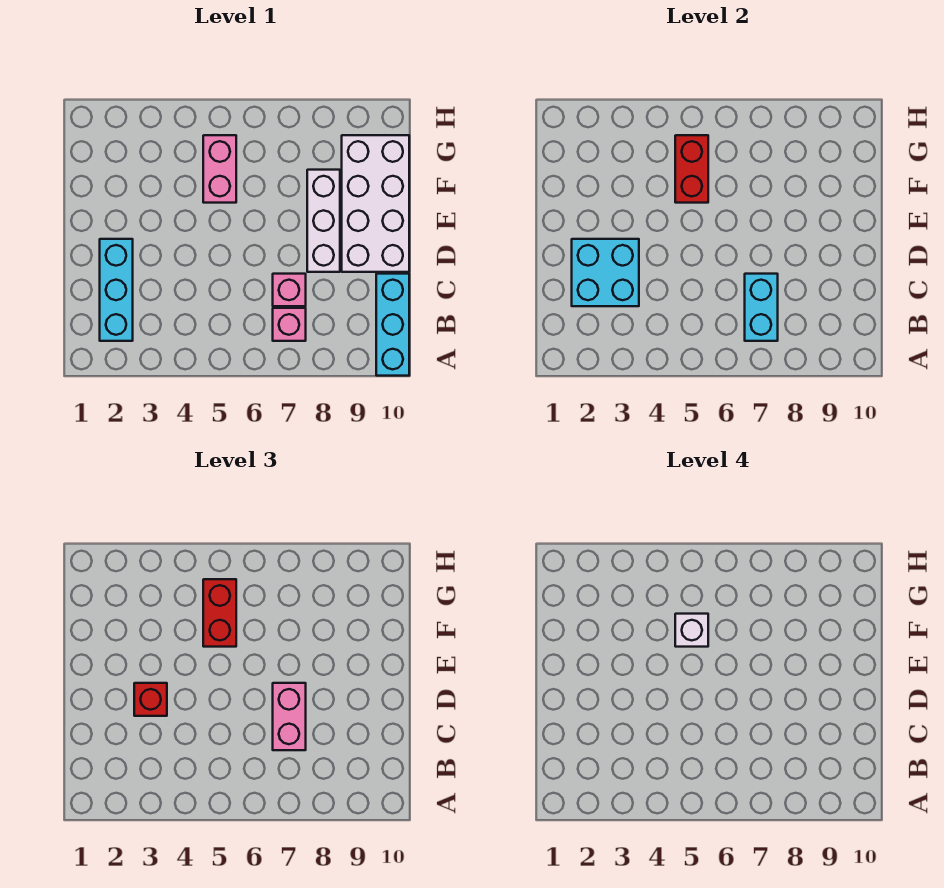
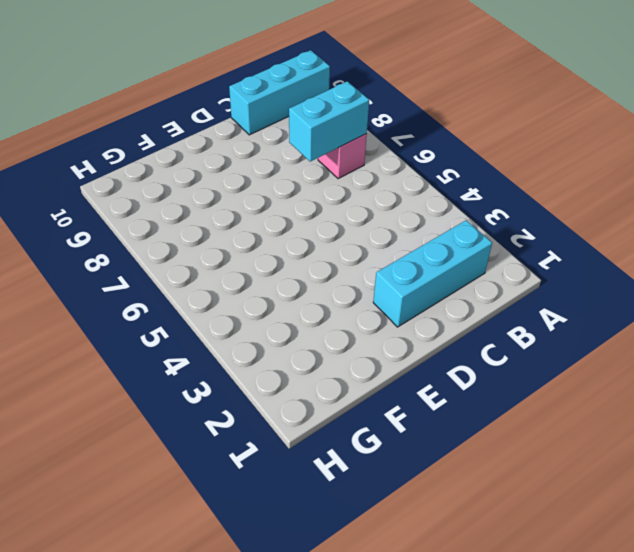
none -> pink brick C7 level 1
none -> white brick D8:F8 level 1
none -> white brick D9:G10 level 1

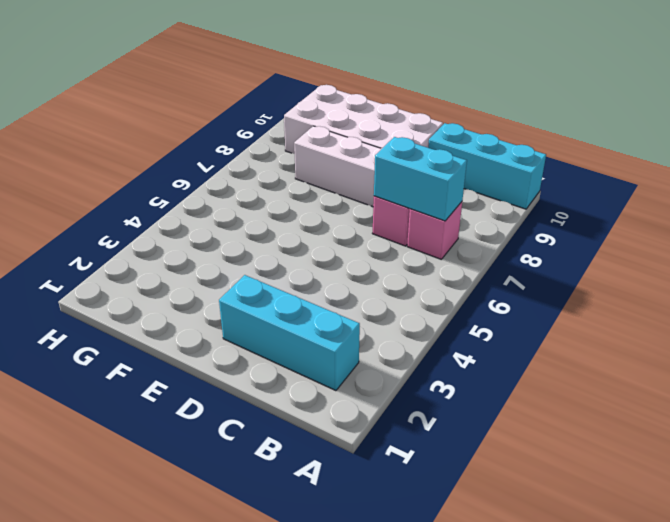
none -> pink brick F5:G5 level 1
none -> cyan brick C2:D3 level 2
none -> red brick F5:G5 level 2

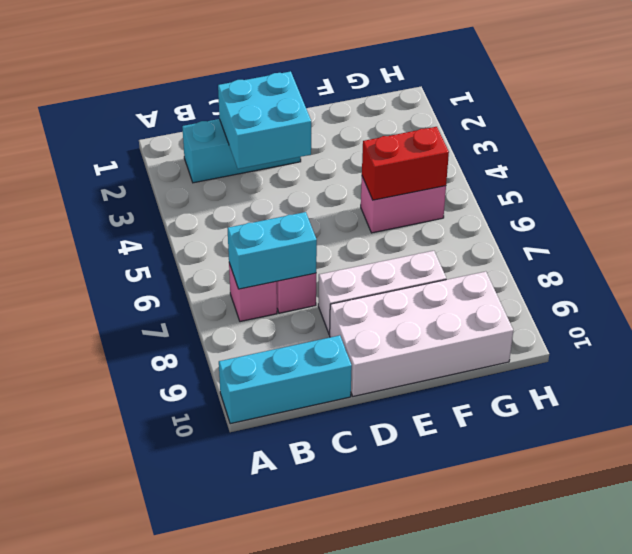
none -> pink brick C7:D7 level 3
none -> red brick D3 level 3
none -> red brick F5:G5 level 3

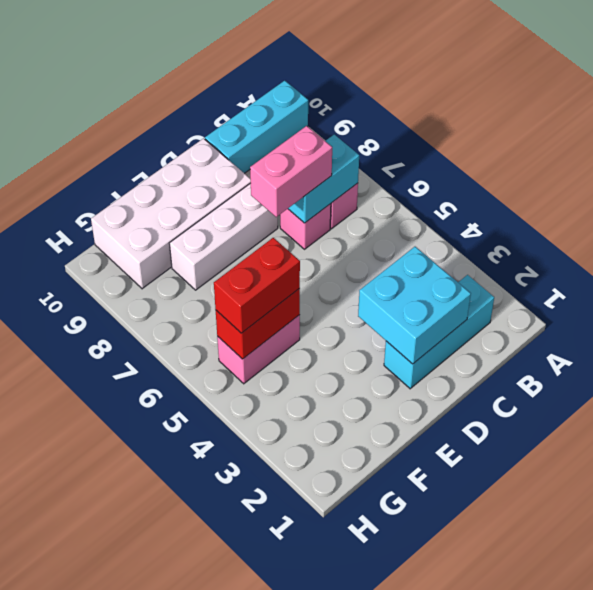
none -> red brick D3 level 3
none -> white brick F5 level 4

